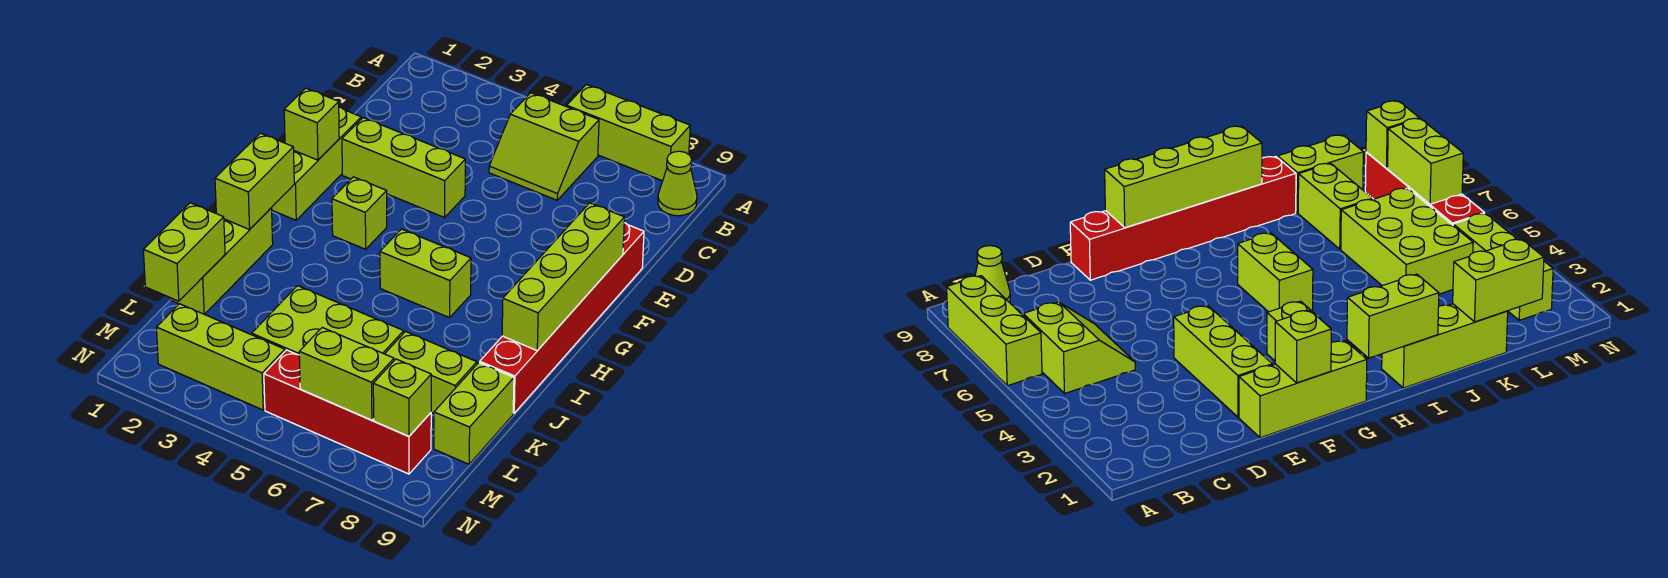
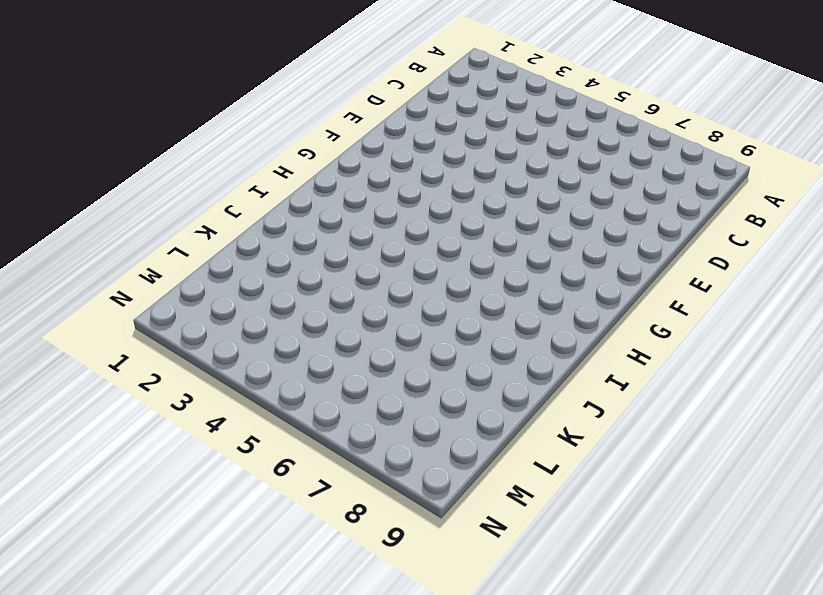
none -> lime brick A6:A8 level 1
none -> lime slope B5:C6 level 1 top B
none -> lime cone B9 level 1

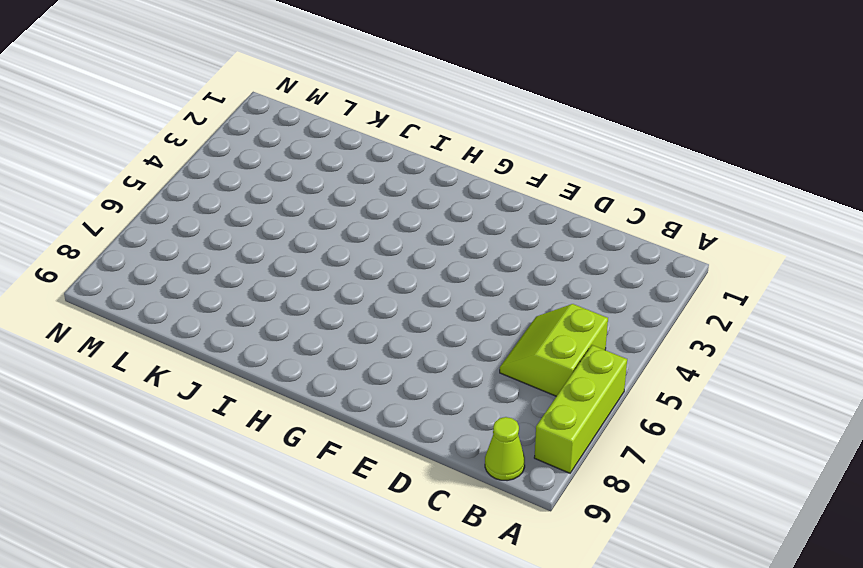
none -> lime brick E1:G1 level 1
none -> lime brick E2:E4 level 1
none -> red brick E9:J9 level 1

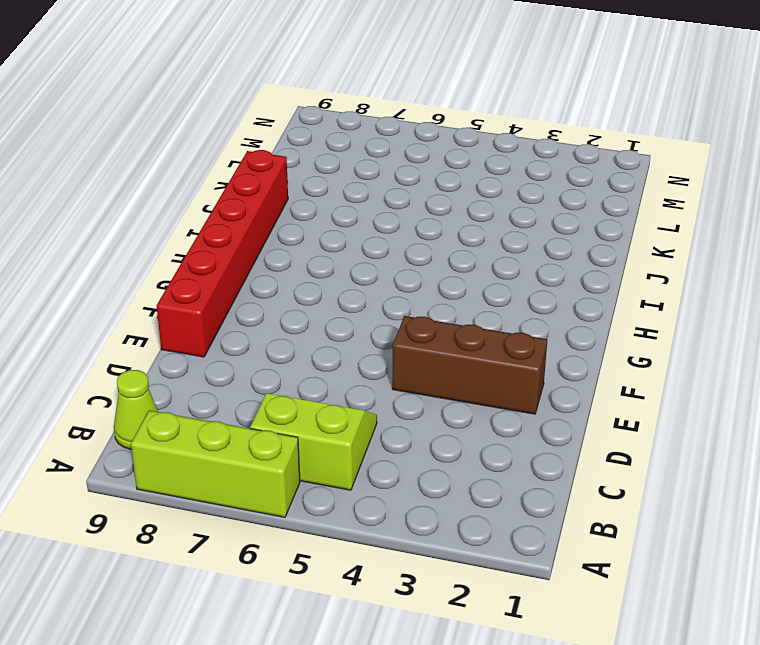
brown brick E2:E4 level 1 -> lime brick E2:E4 level 1
none -> lime brick E1:G1 level 1
none -> lime brick G3 level 1
none -> lime brick H5:H6 level 1

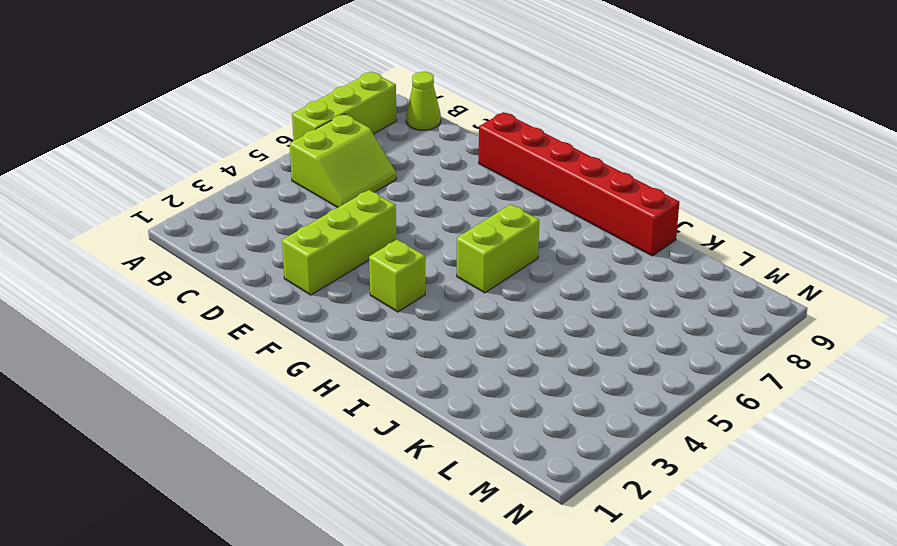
none -> lime brick E1:G1 level 1
none -> lime brick I1:K1 level 1
none -> lime brick K4:L6 level 1

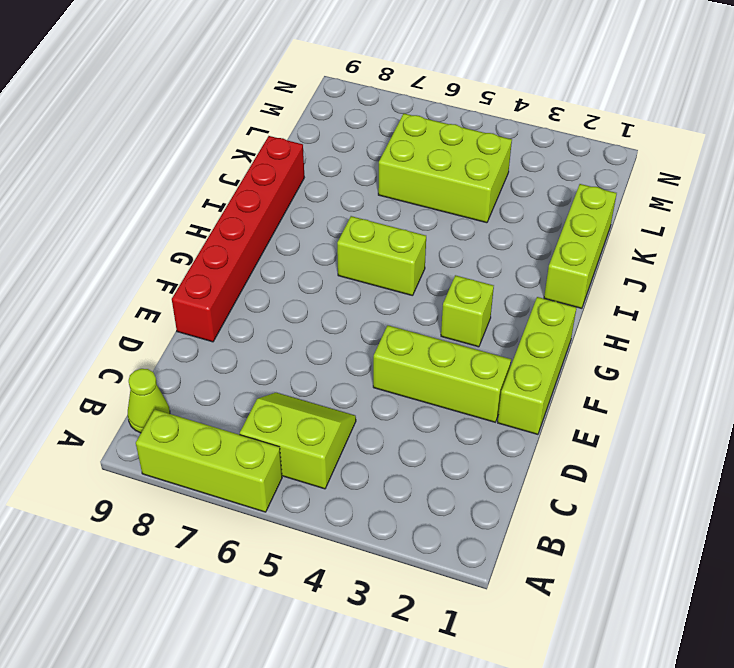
none -> lime brick K7:K8 level 1
none -> lime brick K9:L9 level 1
none -> lime brick M2:M4 level 1

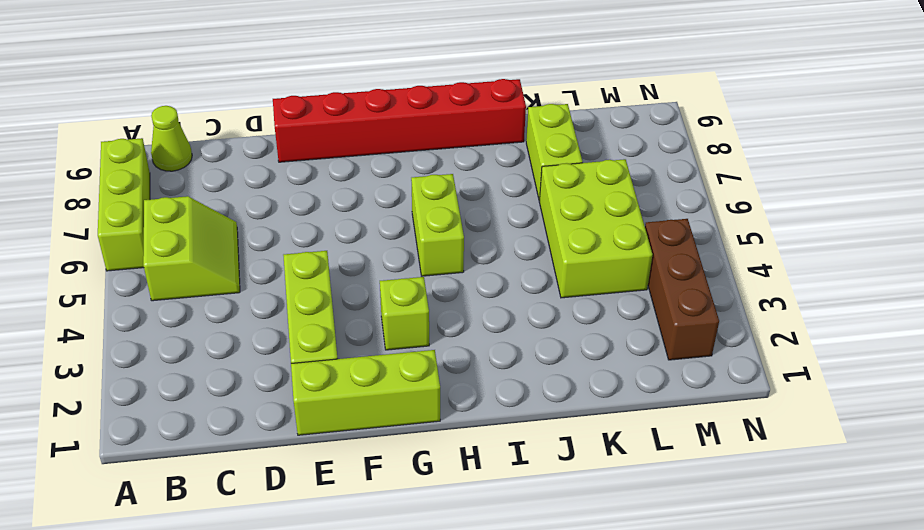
brown brick M2:M4 level 1 -> lime brick M2:M4 level 1
none -> lime brick I1:K1 level 1
none -> lime brick K9:L9 level 1
none -> red brick M5:M8 level 1

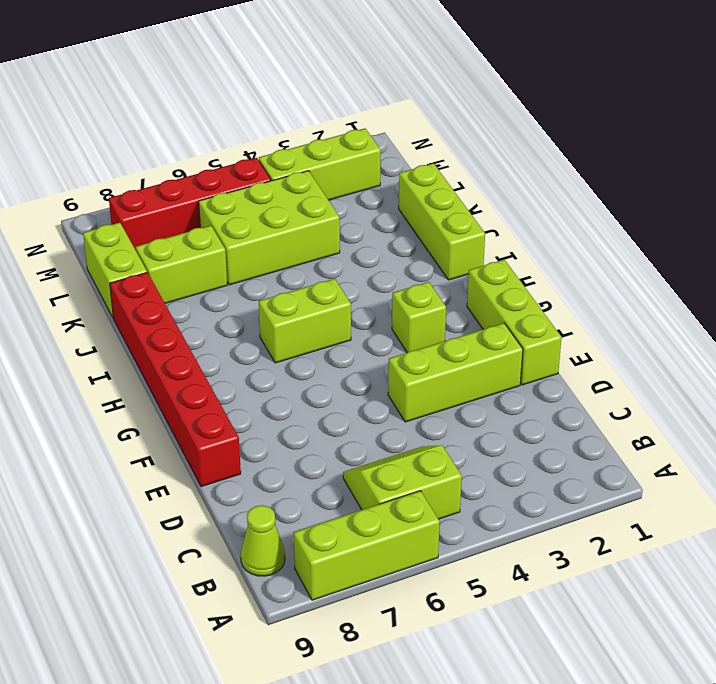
none -> lime brick F1 level 2
none -> lime brick F9:I9 level 2
none -> lime brick H1:I1 level 2

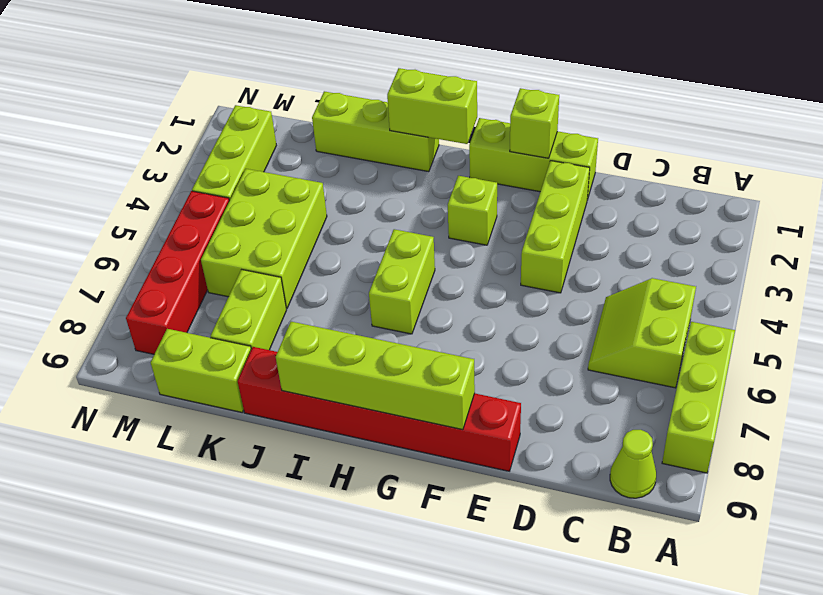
none -> lime brick K1:L1 level 2
none -> lime brick M6:M7 level 2
none -> lime brick M8 level 2

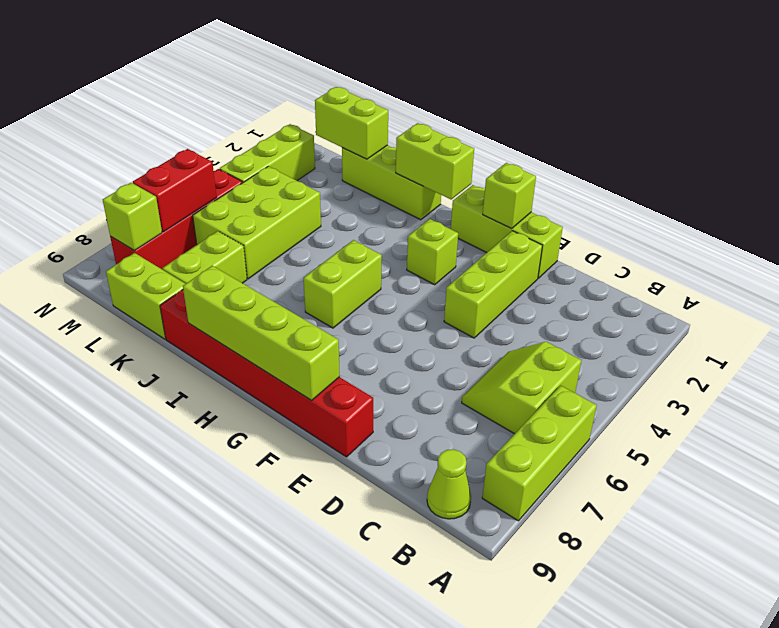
red brick M6:M7 level 2 -> lime brick M6:M7 level 2

